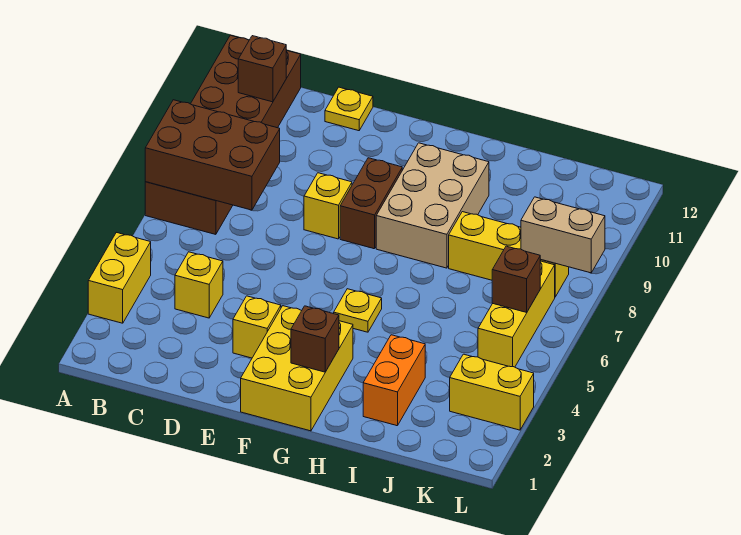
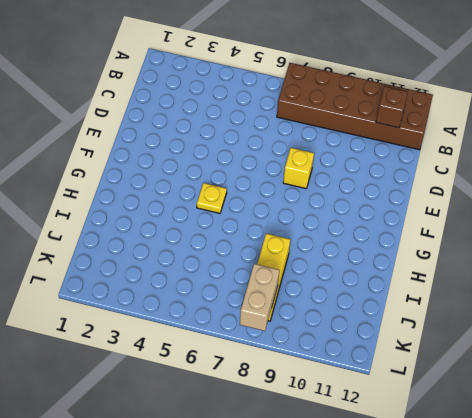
none -> yellow brick A3:A4 level 1
none -> yellow brick C4 level 1
none -> yellow plate D12 level 1

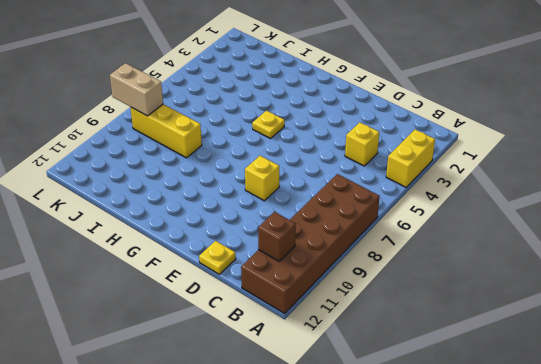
none -> yellow brick E3 level 1
none -> yellow brick F1:G3 level 1
none -> brown brick F8:F9 level 1

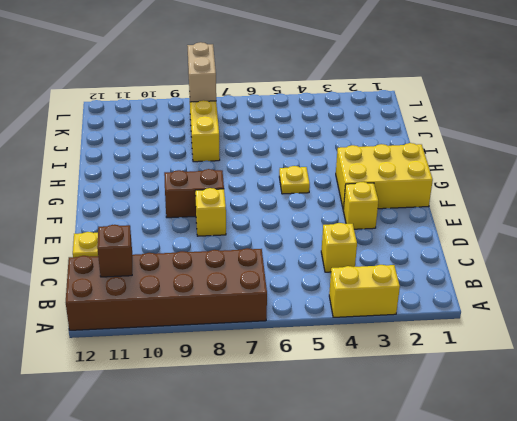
none -> tan brick G8:H10 level 1
none -> orange brick I2:I3 level 1
none -> yellow brick K3:L3 level 1

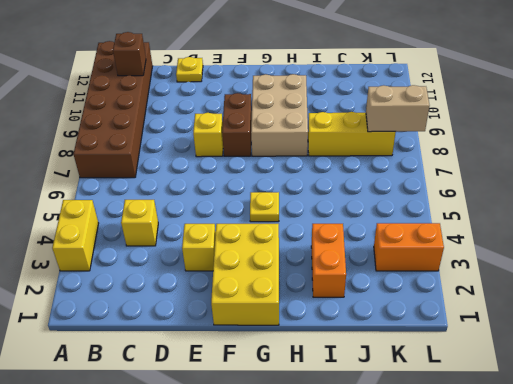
orange brick K3:L3 level 1 -> yellow brick K3:L3 level 1
none -> yellow brick K5:K7 level 1
none -> brown brick A7:C8 level 2
none -> brown brick G2 level 2

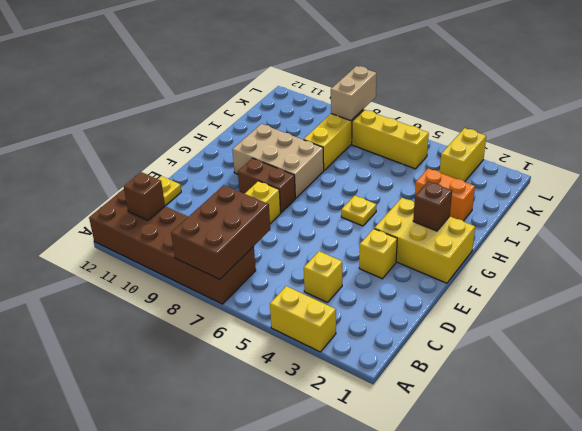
none -> brown brick K6 level 2

